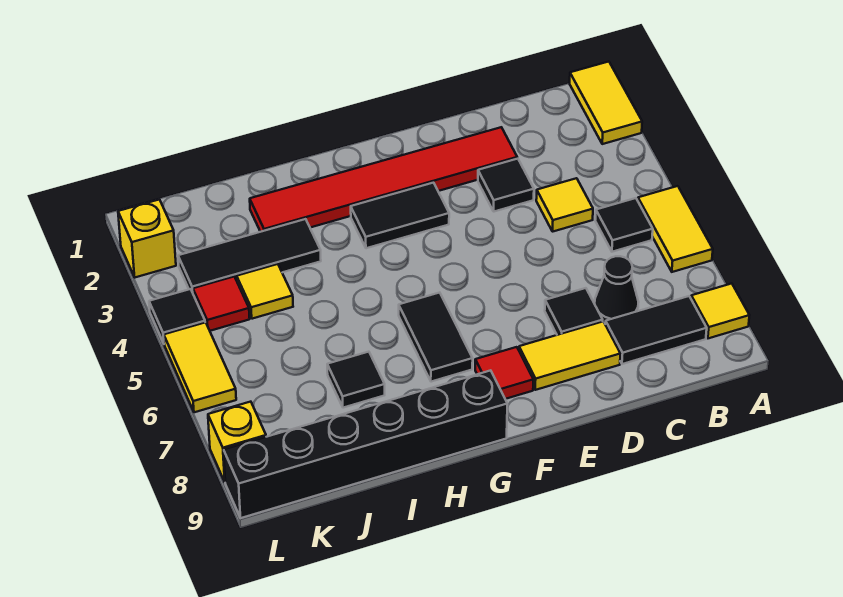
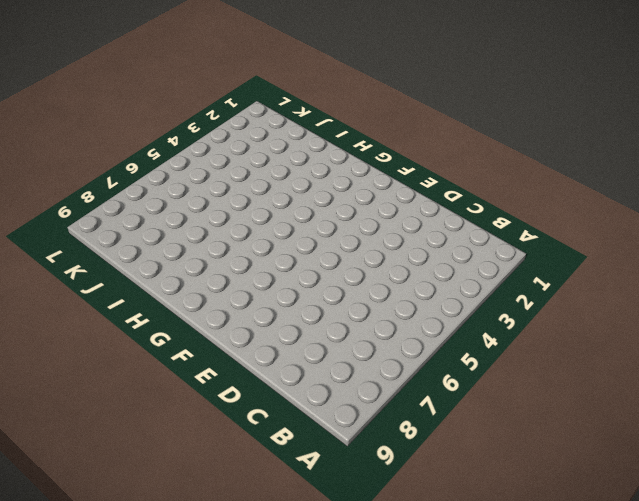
none -> yellow tile A1:A2 level 1
none -> yellow tile A5:A6 level 1
none -> yellow tile A8 level 1

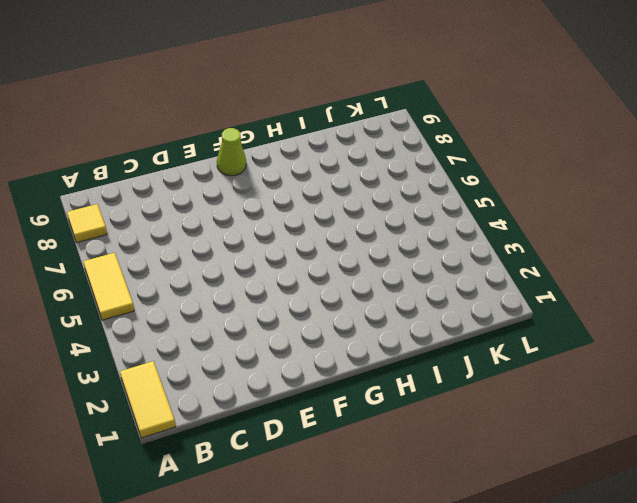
lime cone F9 level 1 -> none
none -> black tile B5 level 1
none -> black tile B8:C8 level 1
none -> yellow tile C4 level 1

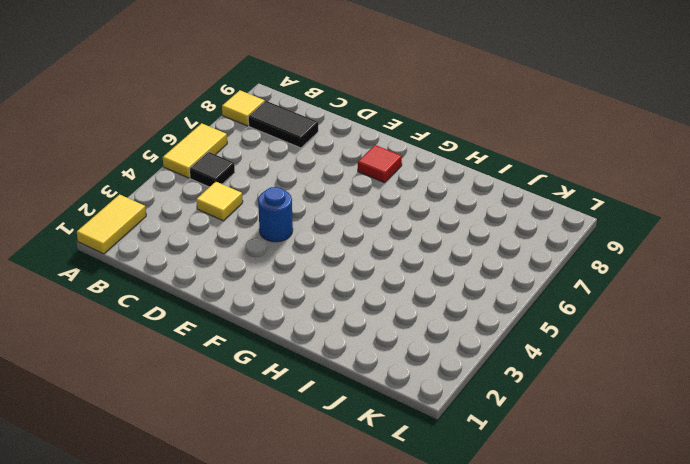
blue round brick E4 level 1 -> none
none -> black cone C7 level 1
none -> red tile D2:I2 level 1
none -> black tile D3 level 1

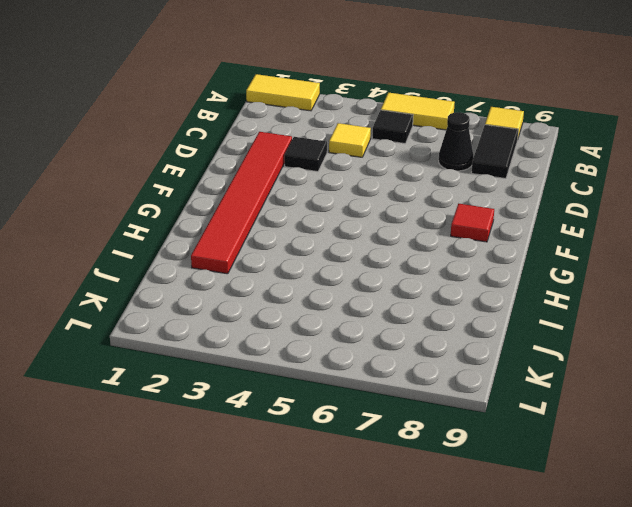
none -> black tile D7 level 1
none -> yellow tile D8:E8 level 1
none -> black tile F3:G3 level 1

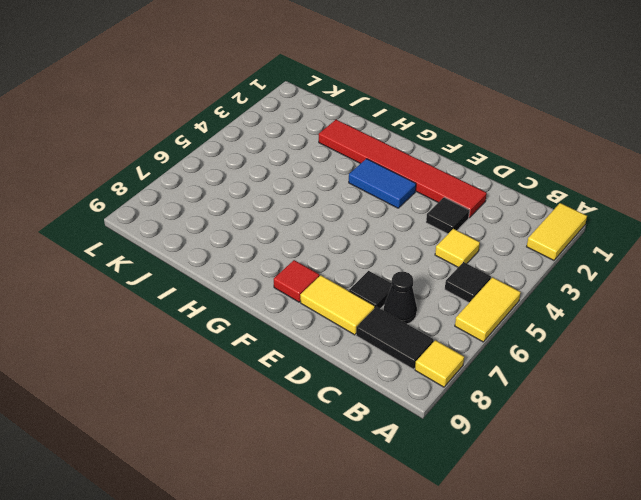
blue tile F3:G3 level 1 -> black tile F3:G3 level 1
none -> black tile G6:G7 level 1
none -> black brick G9:L9 level 1
none -> black tile I3:K3 level 1

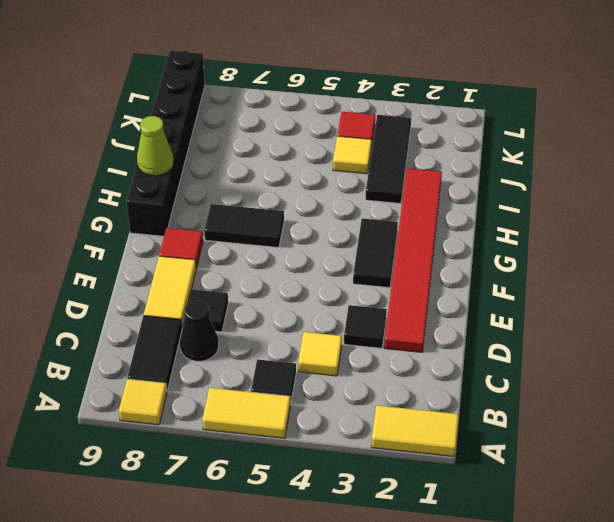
lime cone H9 level 2 -> none
none -> black tile I7 level 1
none -> yellow brick L2 level 1
none -> black tile L4 level 1

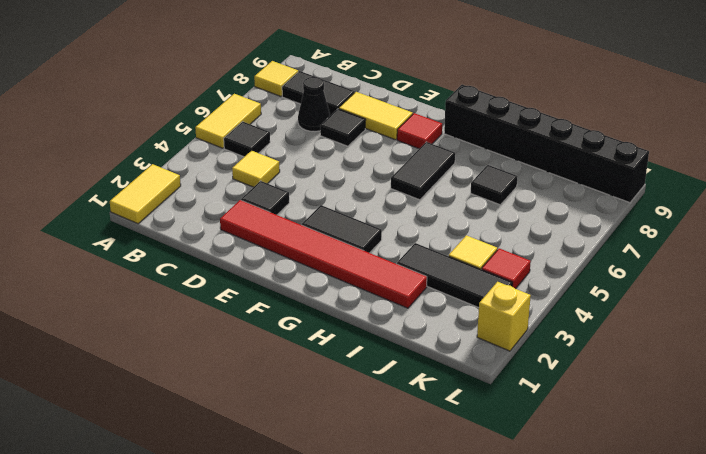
none -> black tile L4 level 1
none -> yellow tile L5:L6 level 1
none -> yellow brick L8 level 1

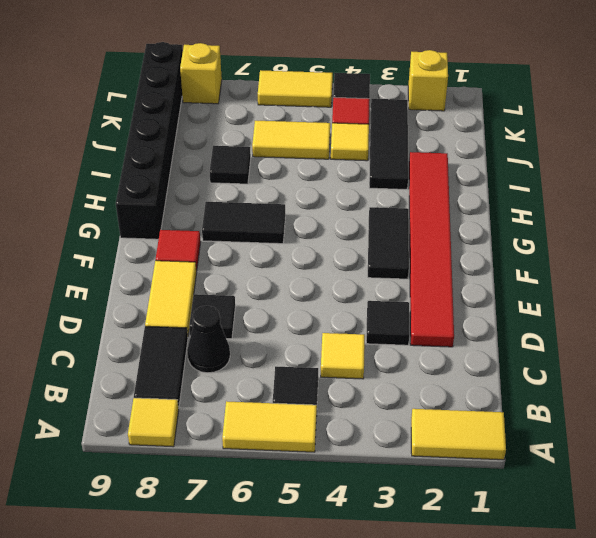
yellow tile J5:J6 level 1 -> none

